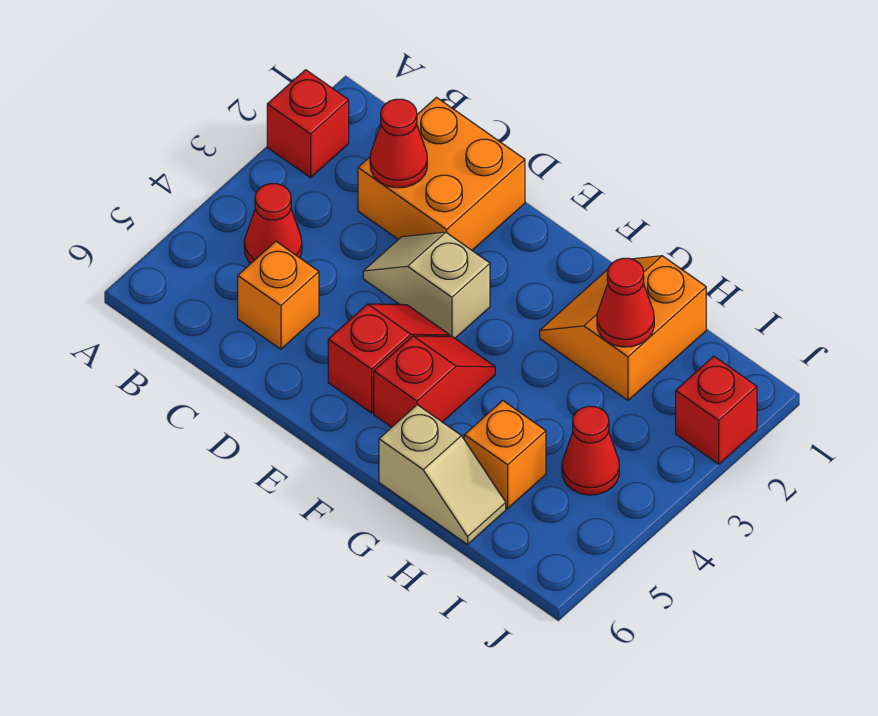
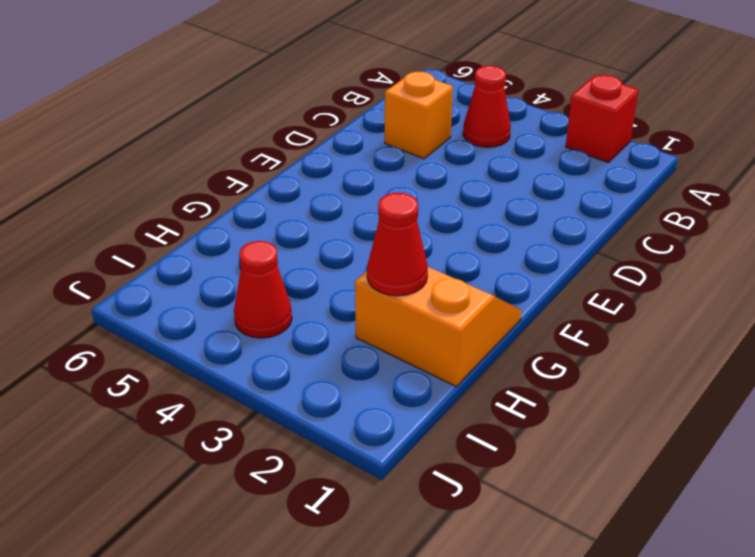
none -> orange brick C1:D2 level 1
none -> tan slope D3:E3 level 1 top E
none -> red slope E4:E5 level 1 top 5

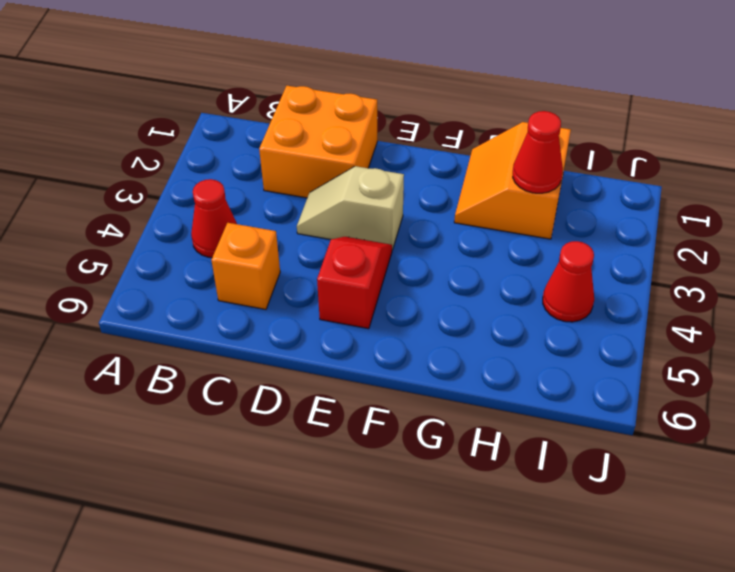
none -> red brick A2 level 1
none -> red slope F4:F5 level 1 top 5
none -> tan slope G6:H6 level 1 top G

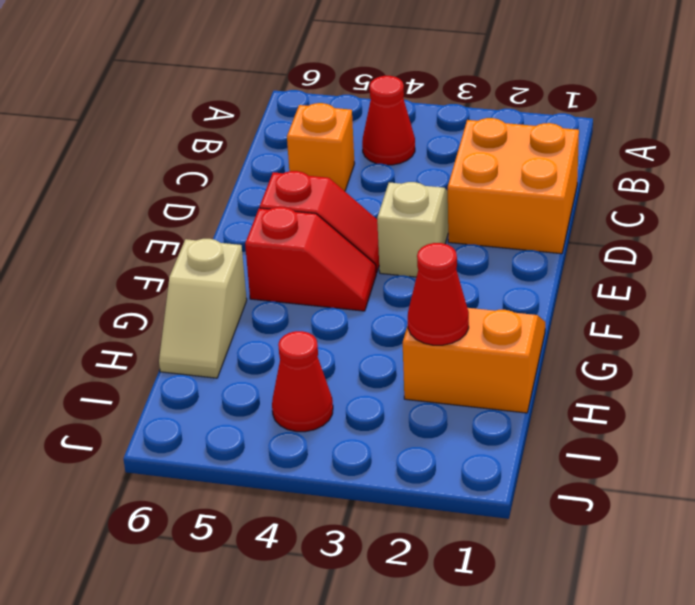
none -> red brick A2 level 1
none -> orange brick H5 level 1
none -> red brick J2 level 1

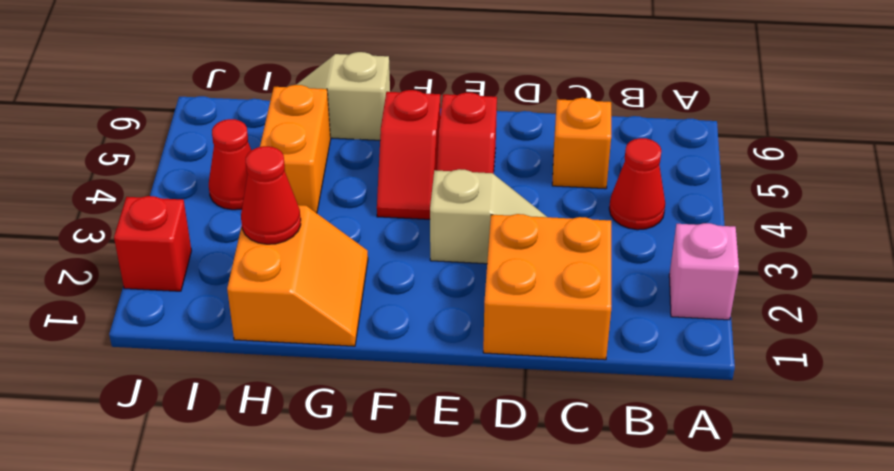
pink brick A2 level 1 -> red brick A2 level 1
orange brick H4:H5 level 1 -> orange brick H5 level 1
none -> red cone C2 level 2

